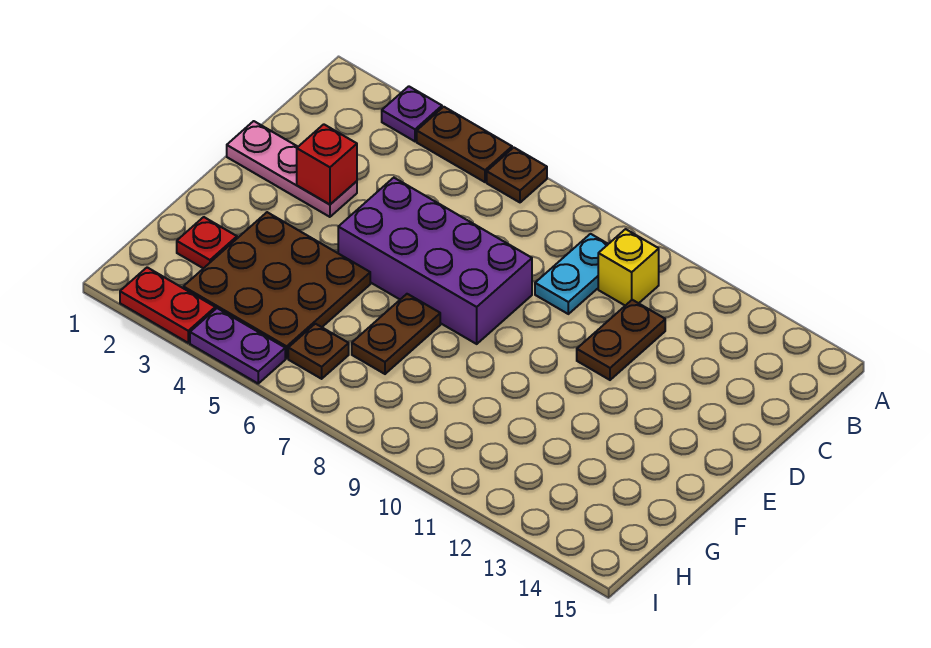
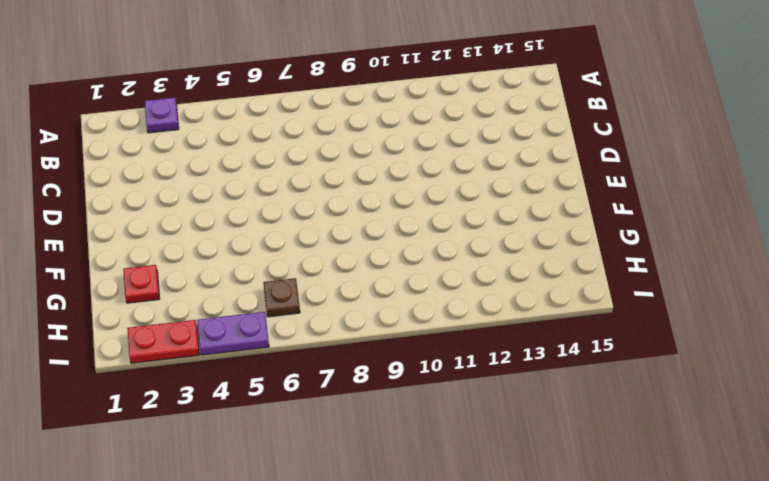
none -> brown plate A4:A5 level 1
none -> brown plate A6 level 1
none -> cyan plate B9:C9 level 1

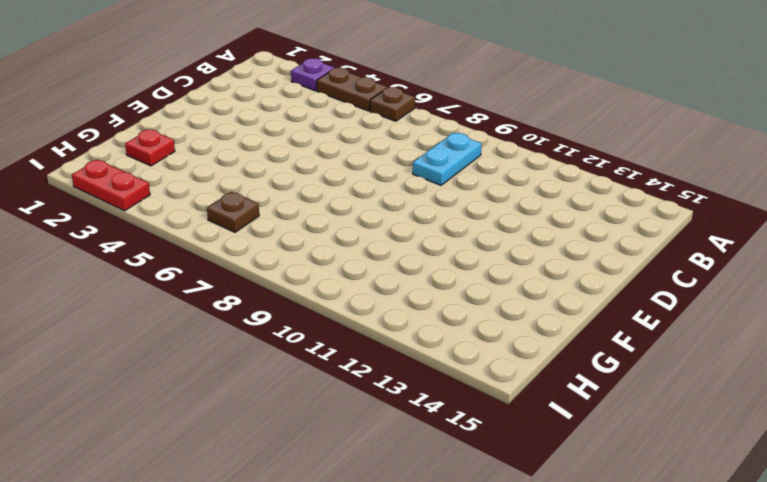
none -> yellow brick B10 level 1
none -> brown plate C11:D11 level 1
none -> pink plate D1:D3 level 1

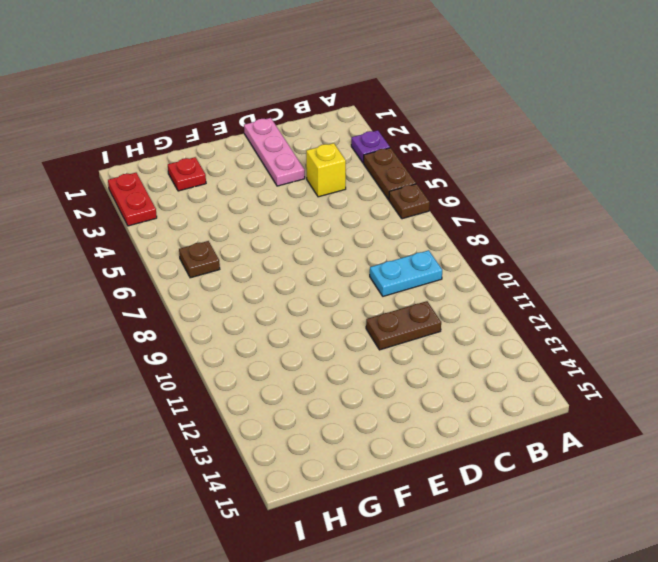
yellow brick C4 level 1 -> yellow brick B10 level 1
none -> purple brick D5:E8 level 1
none -> brown plate F3:H5 level 1
none -> brown plate F7:G7 level 1

